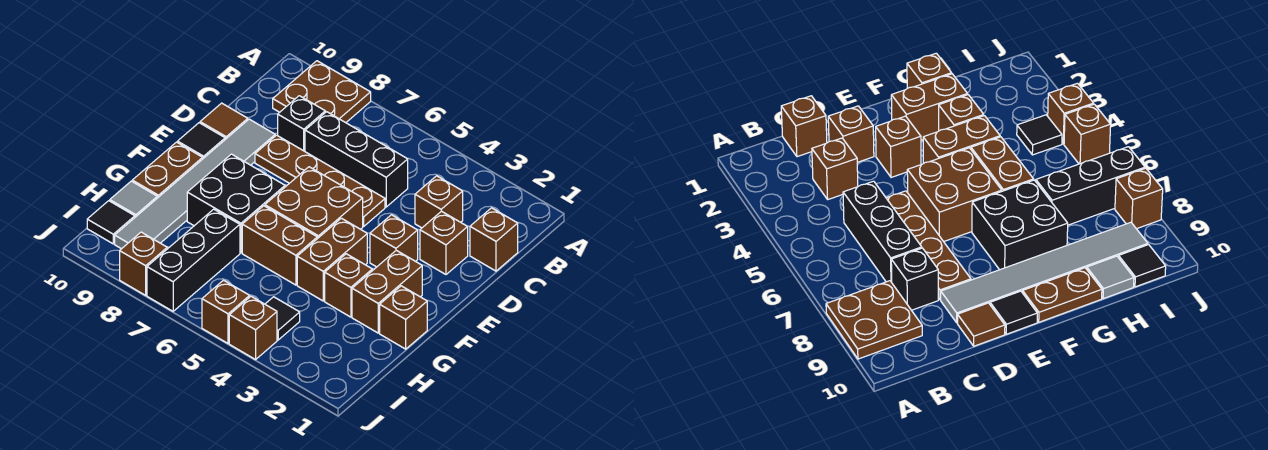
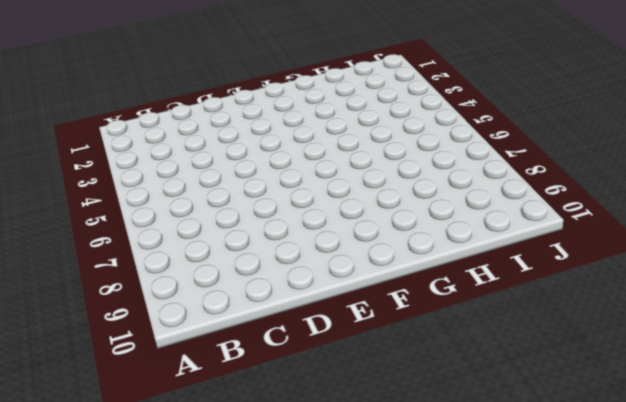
none -> brown plate A8:B9 level 1
none -> brown brick C1 level 1
none -> brown brick C3 level 1

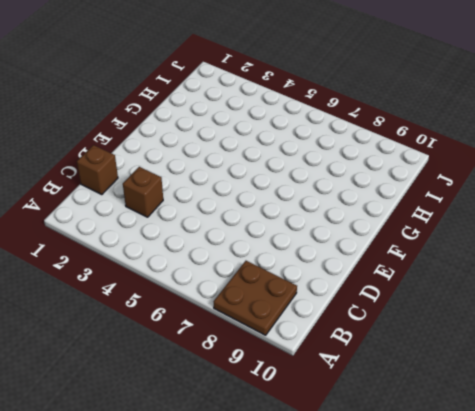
none -> black brick C5:C7 level 1
none -> black brick C8 level 1
none -> brown brick D2 level 1

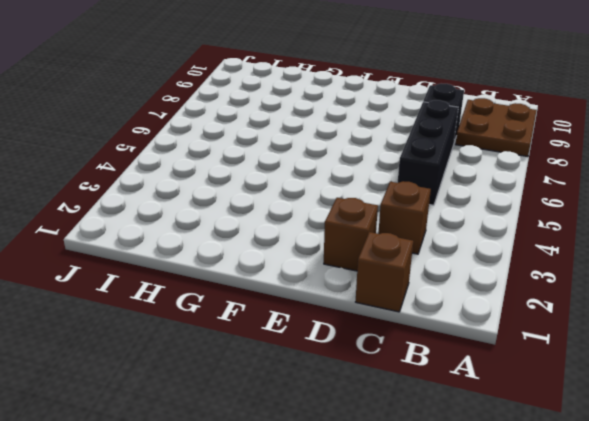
none -> brown plate D5:D8 level 1
none -> grey tile D9:I9 level 1
none -> brown tile D10 level 1

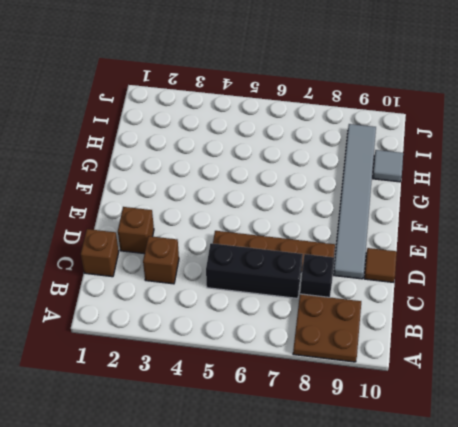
none -> brown brick E3 level 1
none -> brown brick E5:F6 level 1
none -> black tile E10 level 1

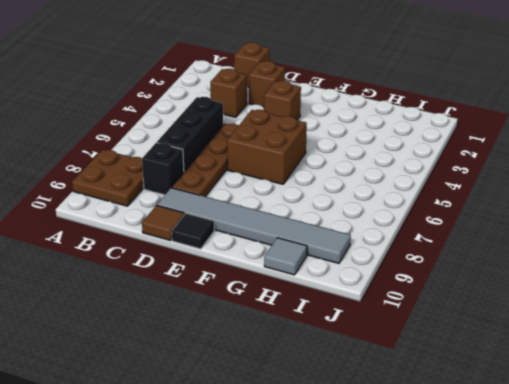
none -> brown brick F2:G2 level 1
none -> brown brick F4:G4 level 1
none -> black brick F7:G8 level 1

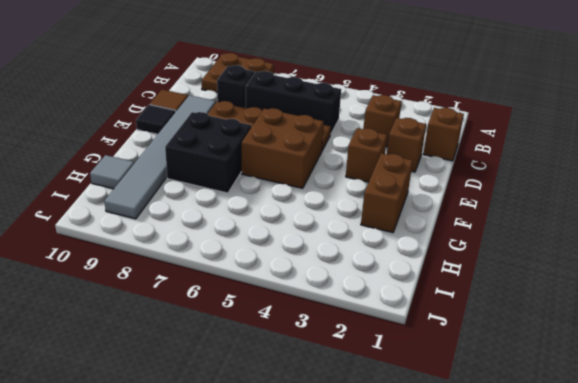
none -> brown brick F4:G4 level 1
none -> brown plate F10:G10 level 1
none -> brown brick G1 level 1

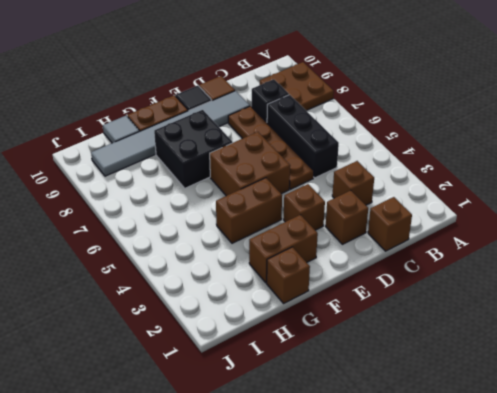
none -> brown brick G3 level 1
none -> brown brick G5:G6 level 1
none -> black brick H7:J7 level 1

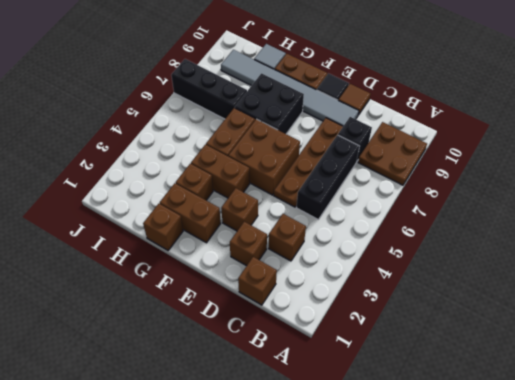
none -> black tile I4 level 1
none -> black tile I10 level 1
none -> brown brick J4 level 1

